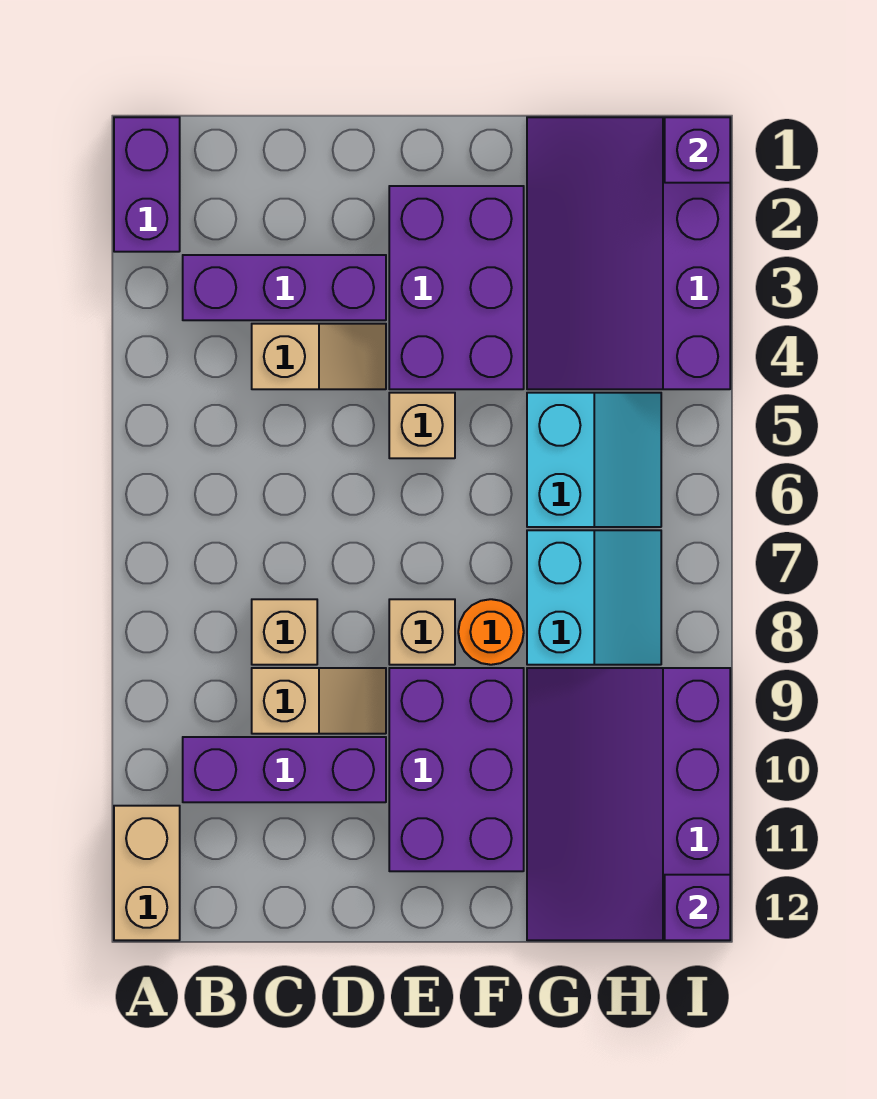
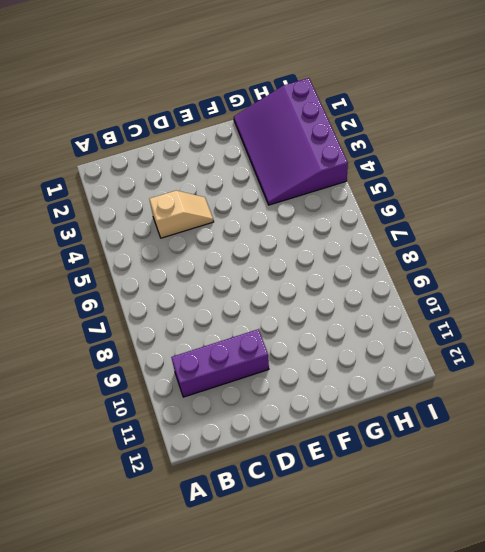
none -> purple brick A1:A2 level 1
none -> tan brick A11:A12 level 1
none -> purple brick B3:D3 level 1

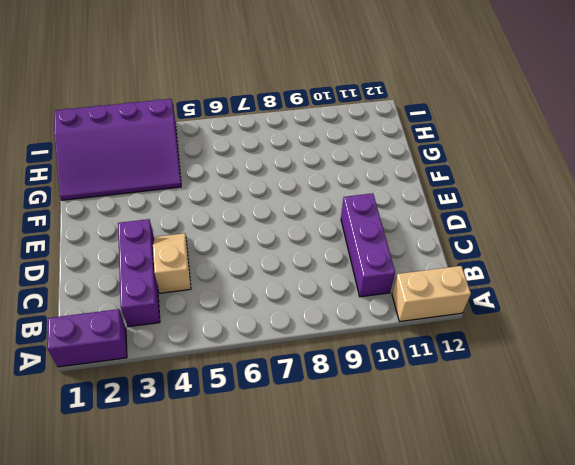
none -> tan brick C8 level 1
none -> tan slope C9:D9 level 1 top C
none -> purple brick E2:F4 level 1

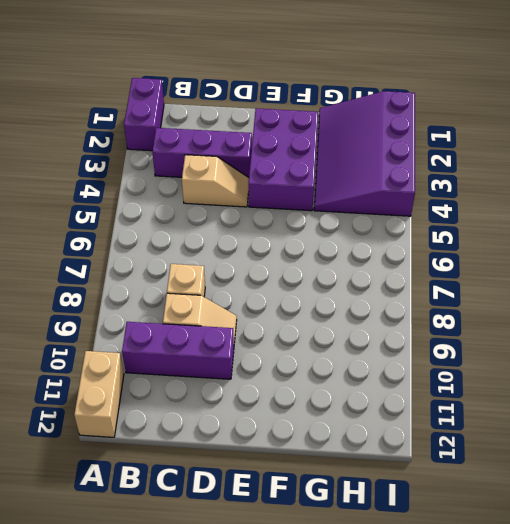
none -> tan brick E5 level 1
none -> tan brick E8 level 1
none -> purple brick E9:F11 level 1

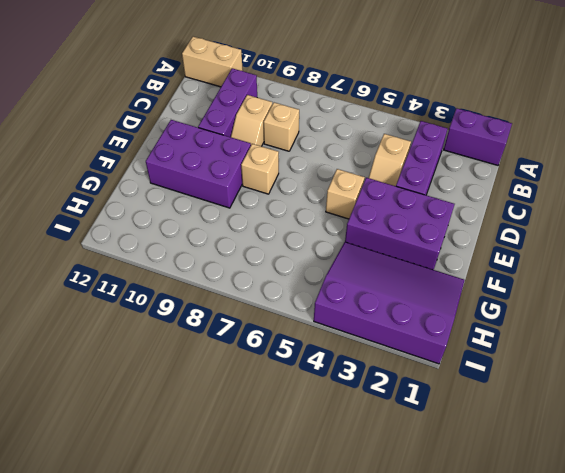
none -> orange round brick F8 level 1
none -> cyan slope G5:H6 level 1 top G
none -> cyan slope G7:H8 level 1 top G

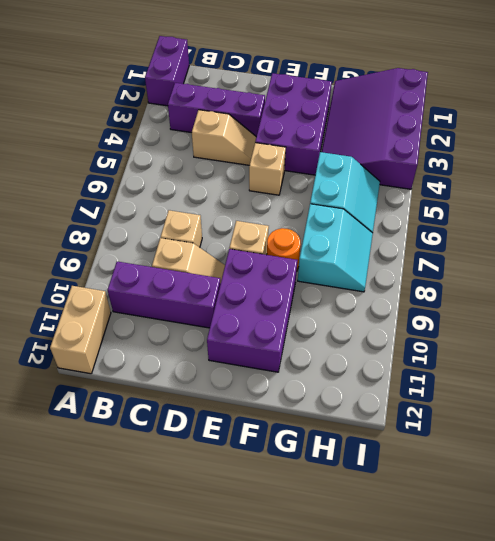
none -> purple slope G9:I12 level 1 top I
none -> purple brick I1 level 2
none -> purple brick I12 level 2

